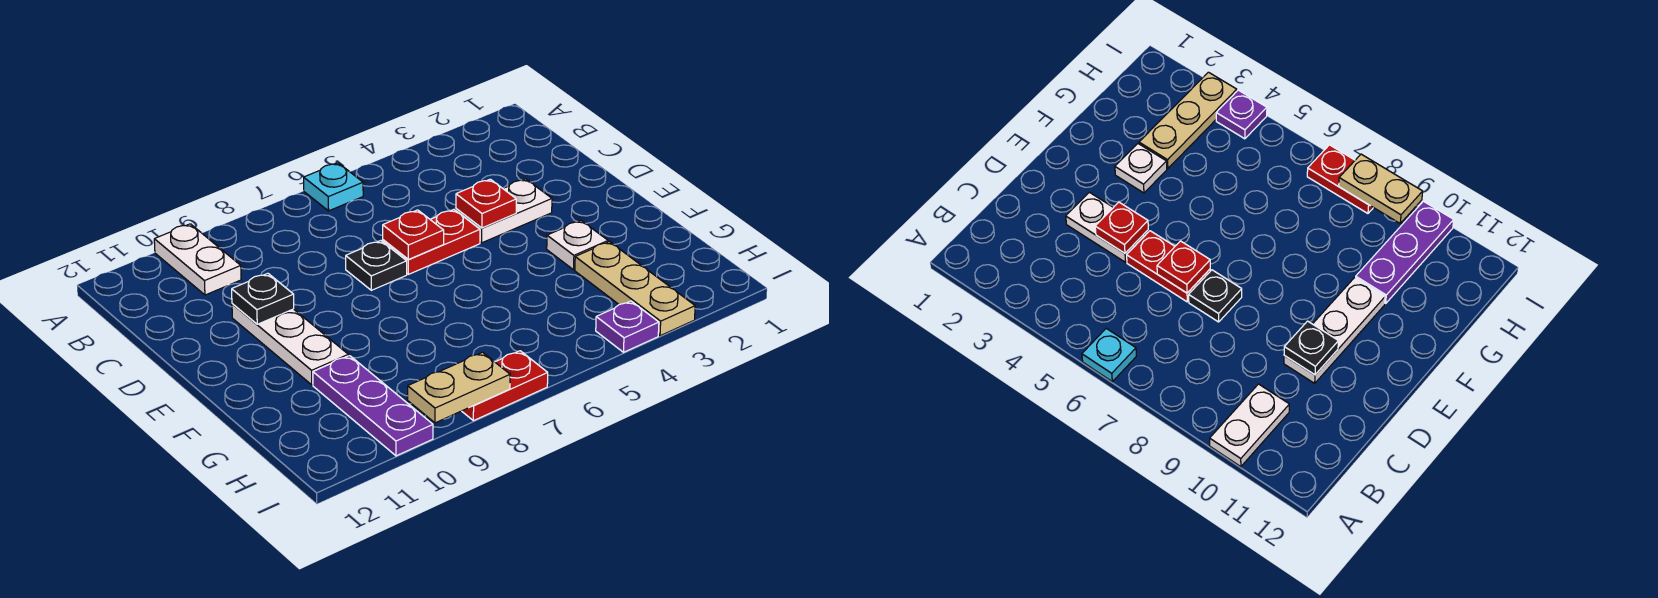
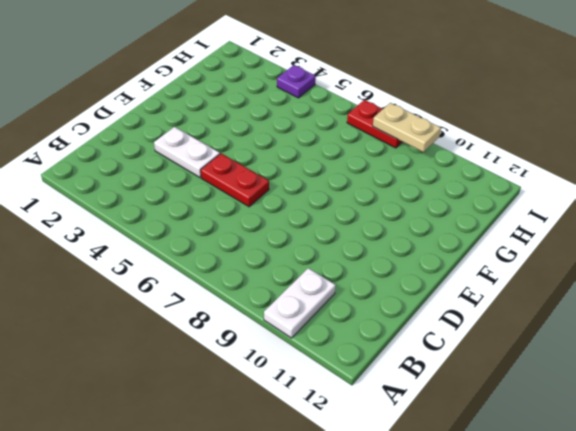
none -> cyan plate A6 level 1
none -> black plate D7 level 1
none -> white plate D10:F10 level 1

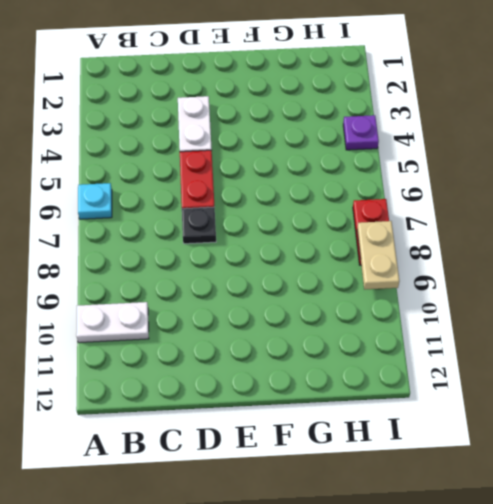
none -> white plate D10:F10 level 1
none -> white plate F3 level 1
none -> tan plate G3:I3 level 1

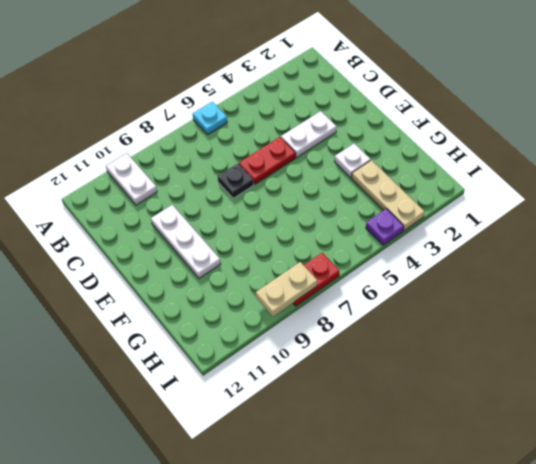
none -> purple plate G10:I10 level 1
none -> red plate D4 level 2
none -> red plate D6 level 2

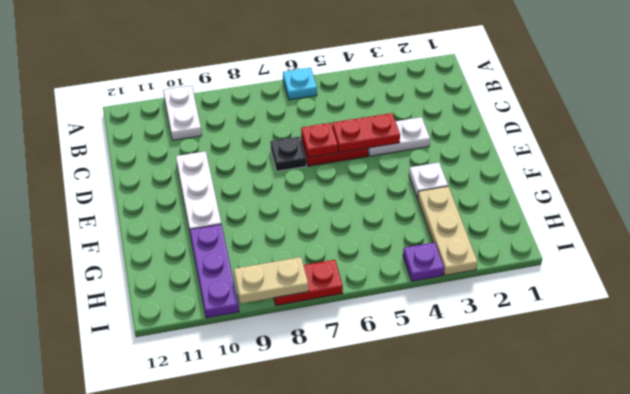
red plate D4:D5 level 2 -> red plate D4 level 2
none -> black plate D10 level 2

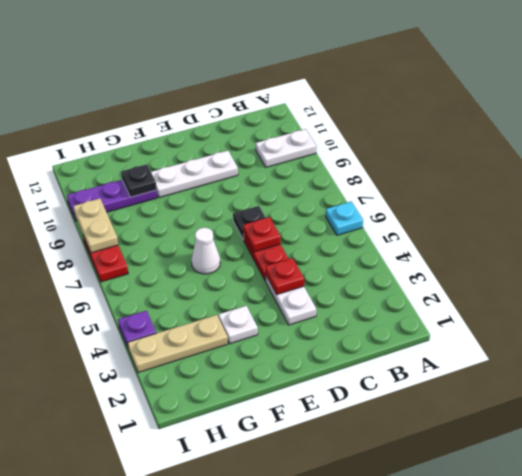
white cone F6 level 1 -> none
black plate G10 level 2 -> black plate D10 level 2

